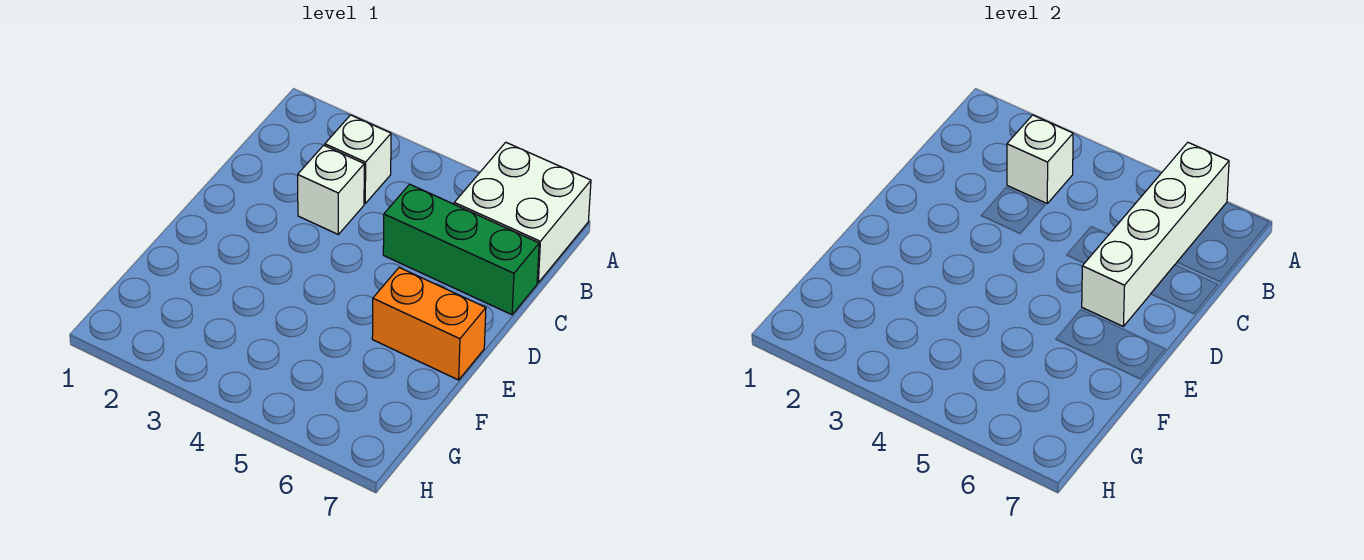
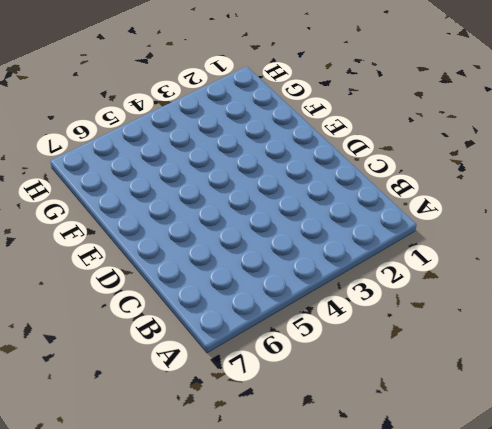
none -> white brick A6:B7 level 1
none -> white brick B3 level 1

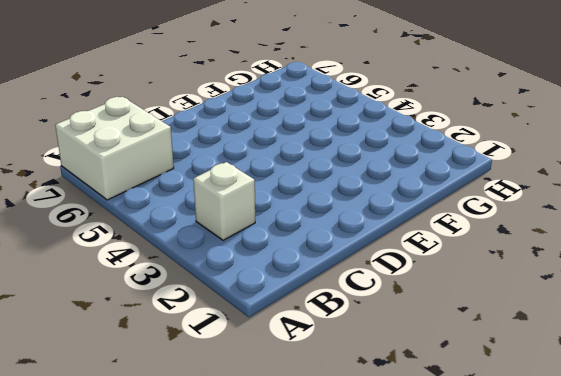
none -> white brick C3 level 1
none -> green brick C5:C7 level 1

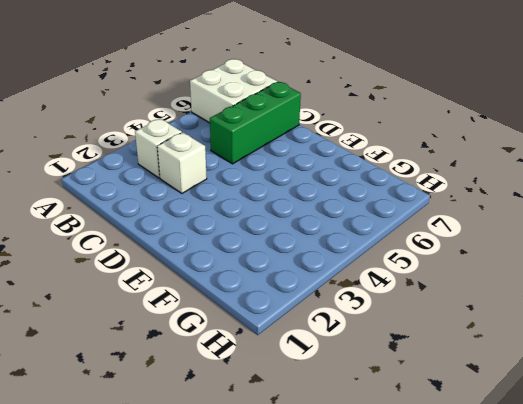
none -> orange brick E6:E7 level 1
none -> white brick A6:D6 level 2

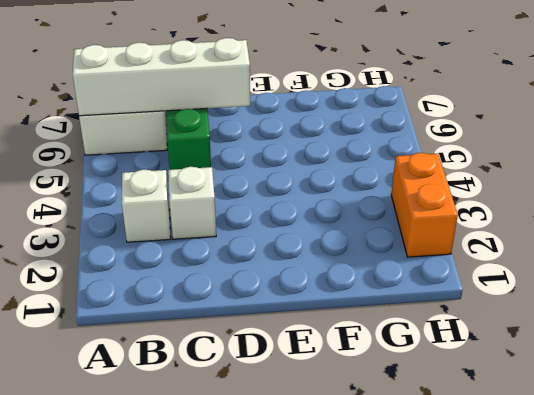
orange brick H2:H3 level 1 -> orange brick E6:E7 level 1
none -> white brick B3 level 2

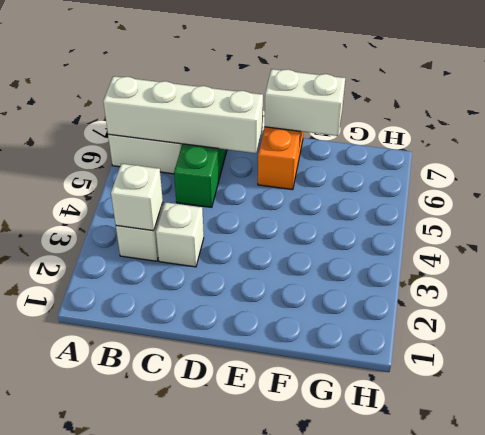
white brick E7:F7 level 2 -> none

